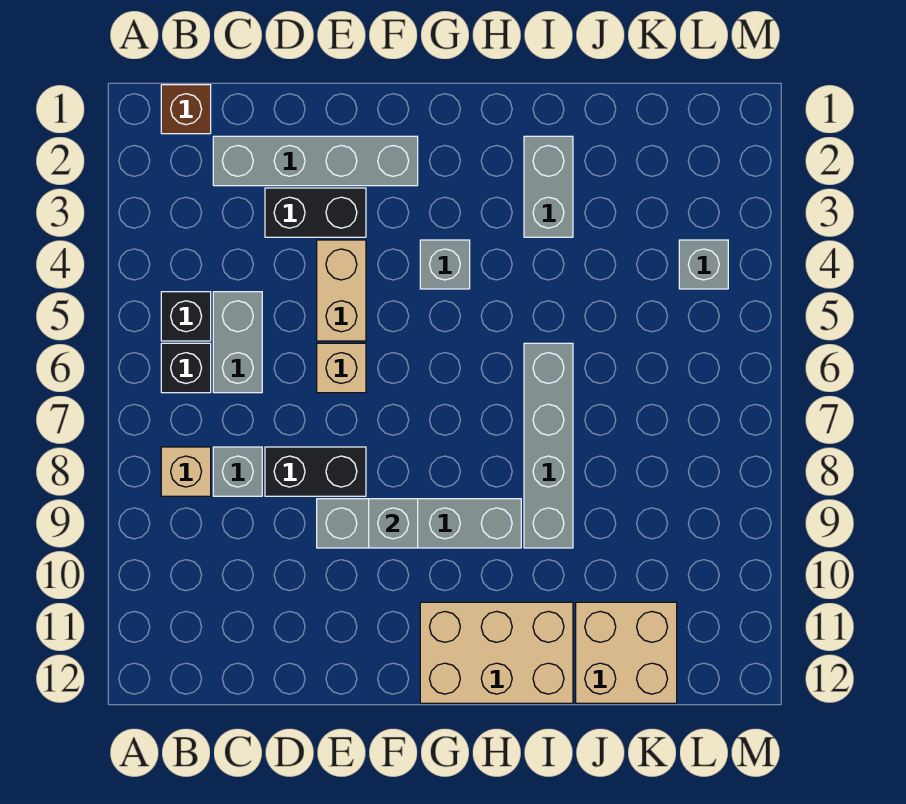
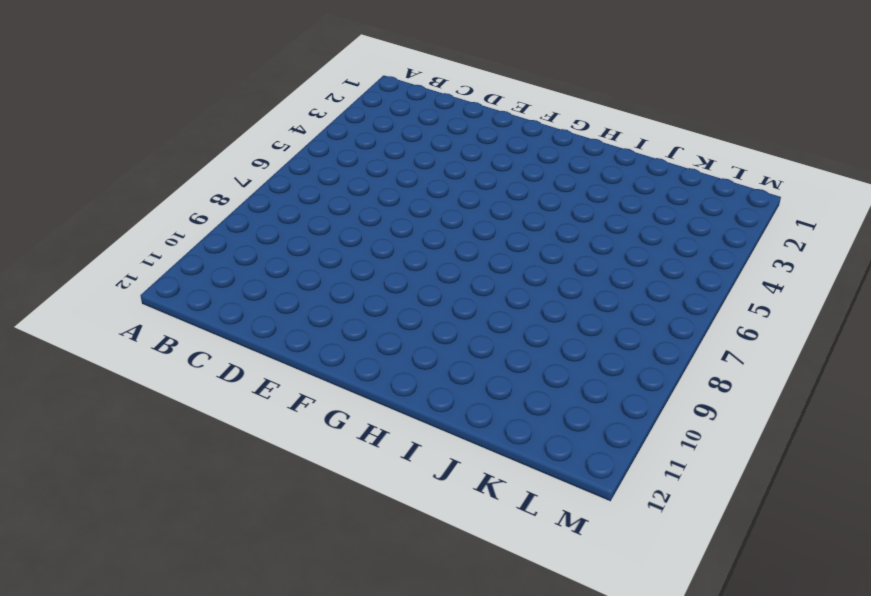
none -> brown brick B1 level 1
none -> black brick B5 level 1
none -> black brick B6 level 1

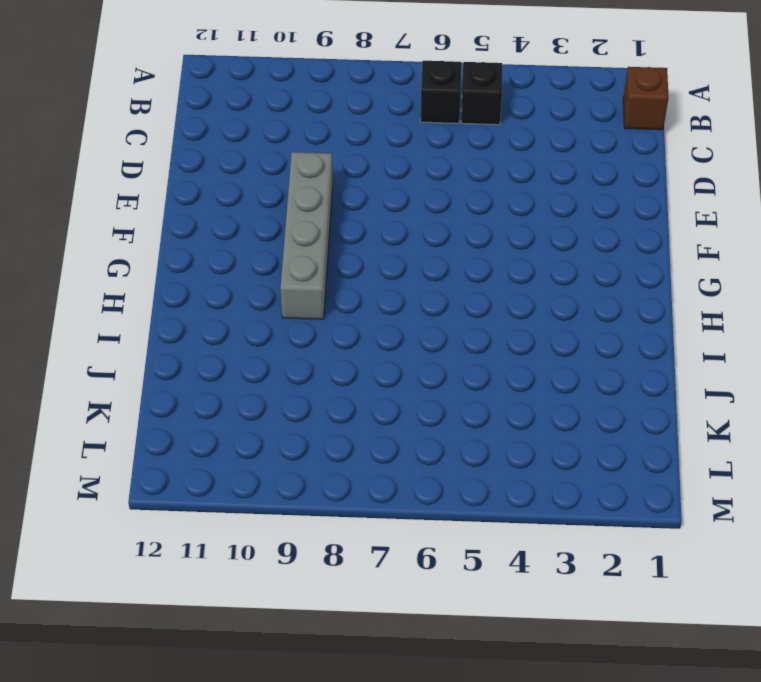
none -> tan brick B8 level 1
none -> grey brick C2:F2 level 1
none -> grey brick C5:C6 level 1

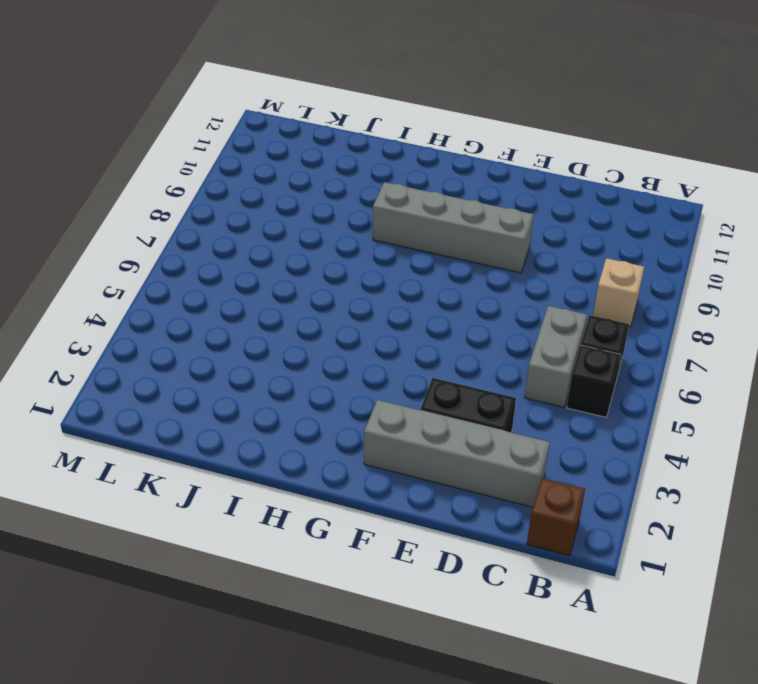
none -> grey brick C8 level 1
none -> black brick D8:E8 level 1
none -> tan brick E4:E5 level 1

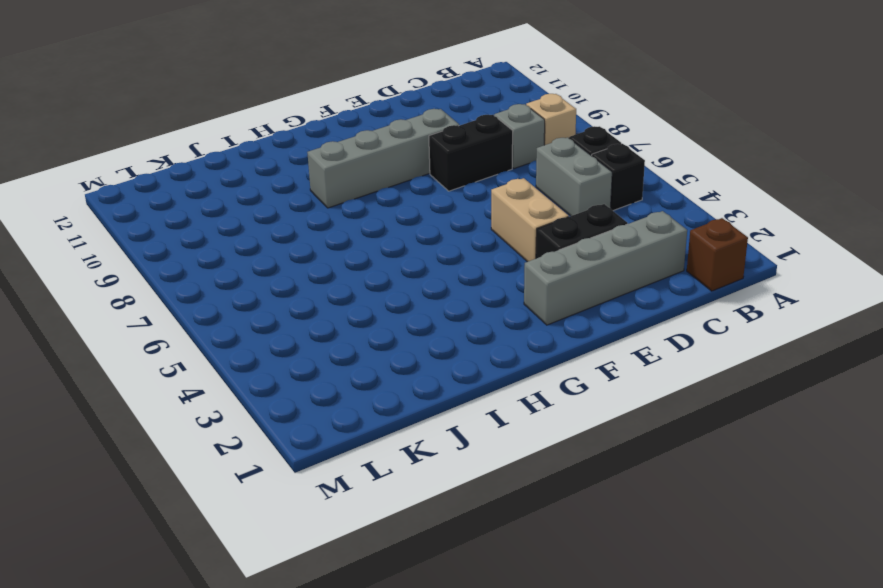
none -> tan brick E6 level 1
none -> grey brick G4 level 1
none -> tan brick G11:I12 level 1

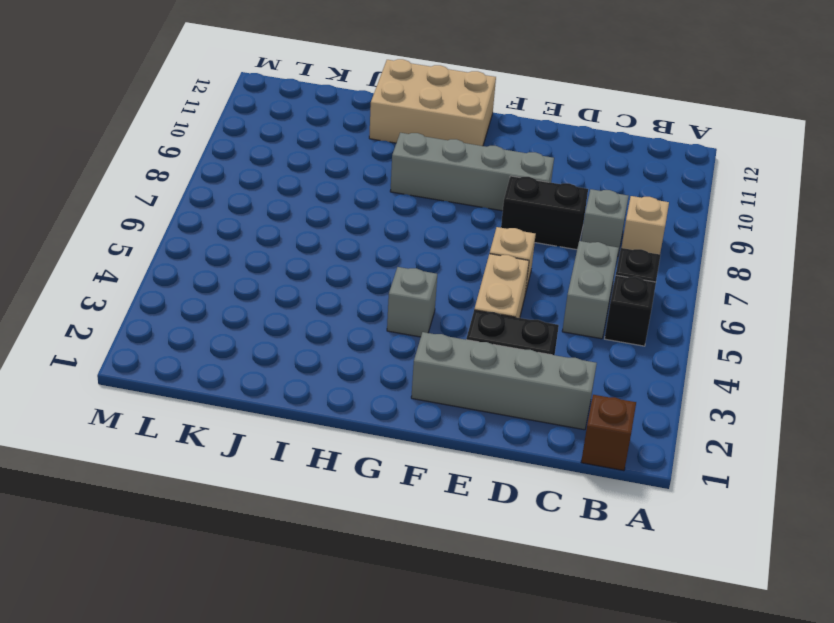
none -> grey brick I2:I3 level 1
none -> grey brick I6:I9 level 1
none -> tan brick J11:K12 level 1

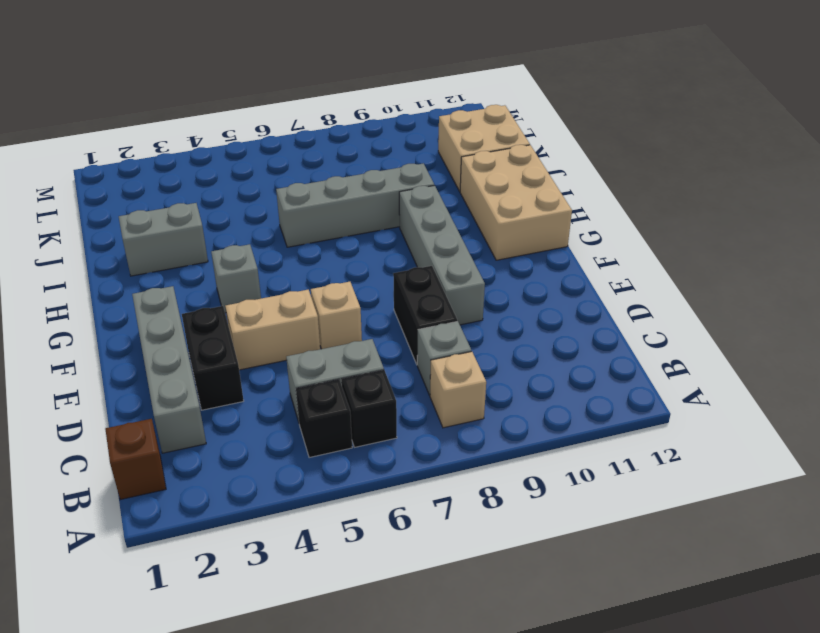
none -> grey brick L4 level 1
none -> grey brick F9 level 2

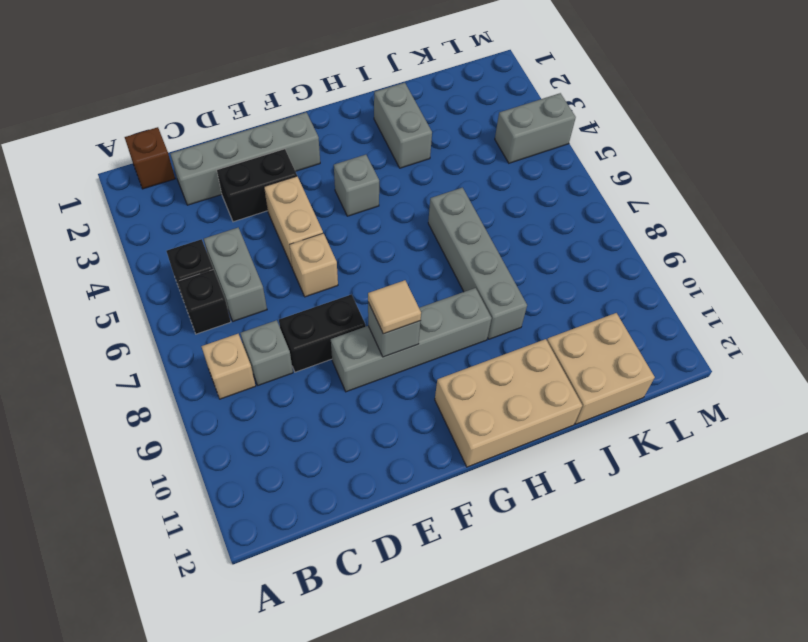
tan tile F9 level 3 -> none
grey brick L4:M4 level 1 -> grey brick L4 level 1

